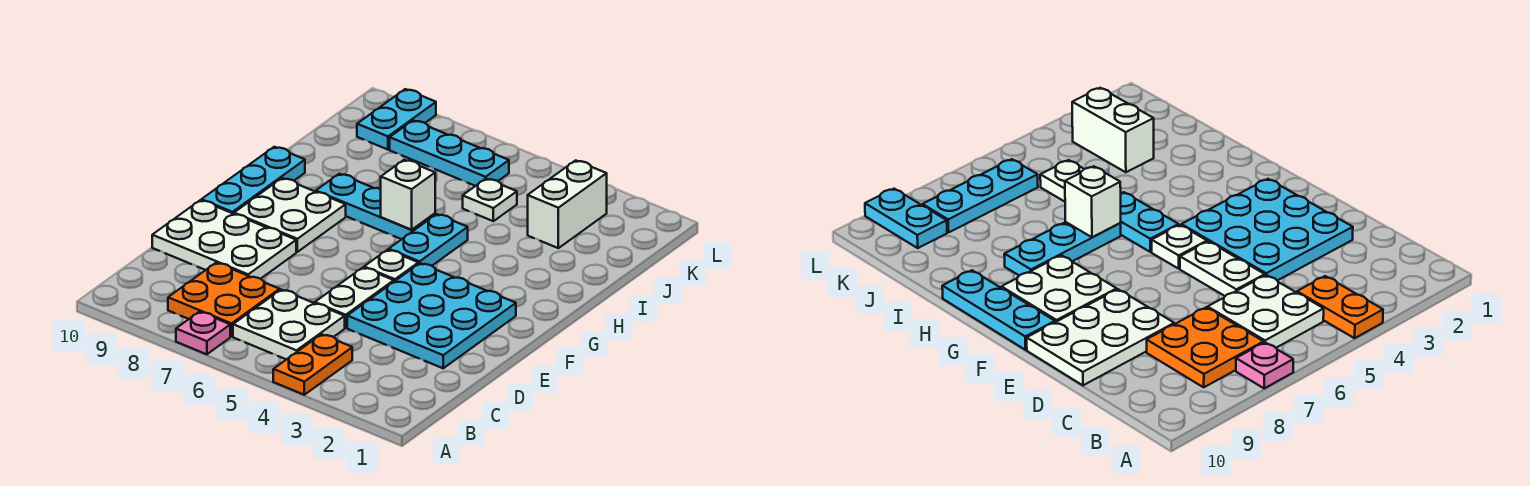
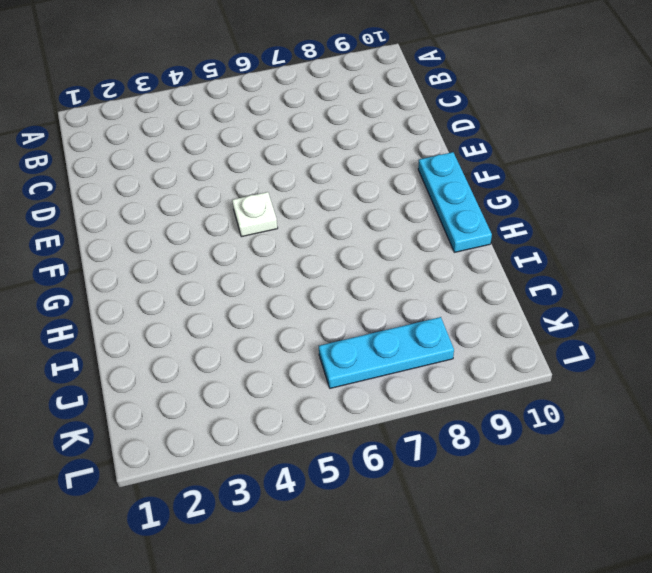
none -> orange plate A4:B4 level 1
none -> pink plate A7 level 1
none -> white plate B5:C6 level 1

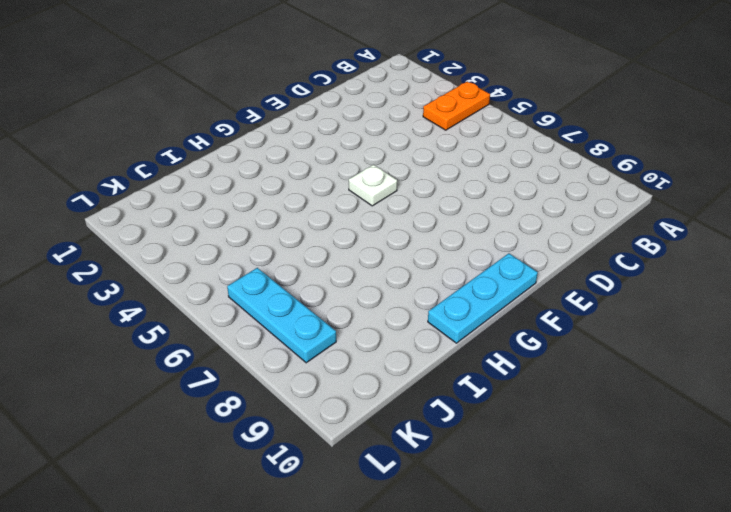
none -> pink plate A7 level 1
none -> white plate B5:C6 level 1
none -> orange plate B7:C8 level 1

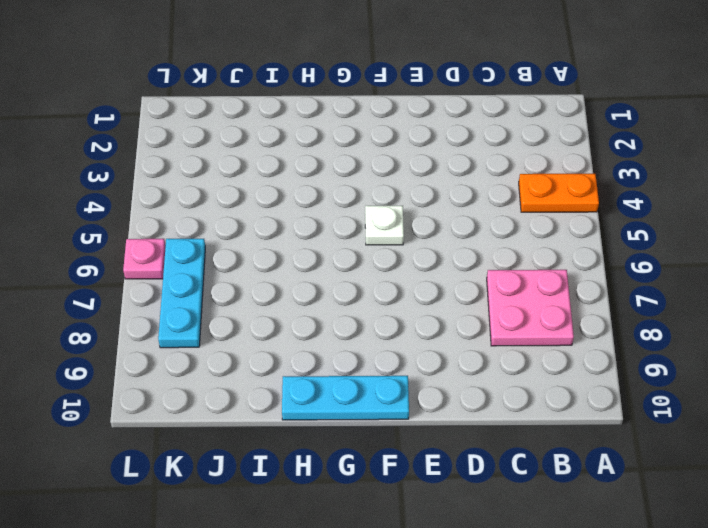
pink plate B7:C8 level 1 -> orange plate B7:C8 level 1
pink plate L6 level 1 -> pink plate A7 level 1
none -> white plate B5:C6 level 1
none -> cyan plate D2:F4 level 1
none -> white plate D5:E5 level 1

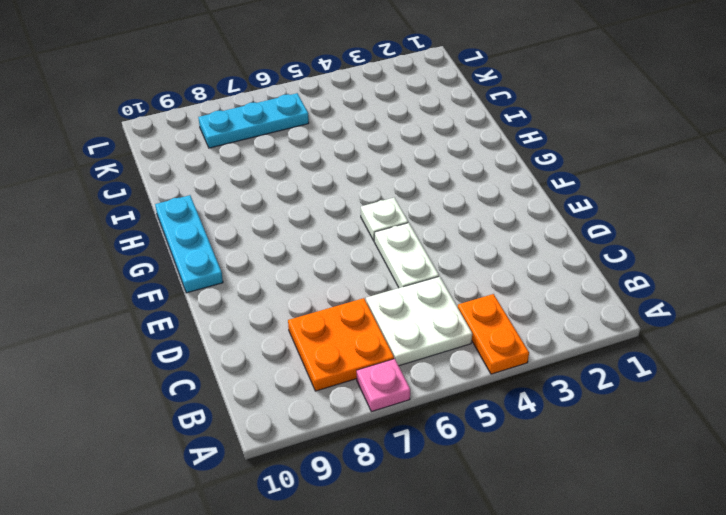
none -> cyan plate D2:F4 level 1
none -> white plate D8:E10 level 1
none -> white plate F8:G9 level 1

